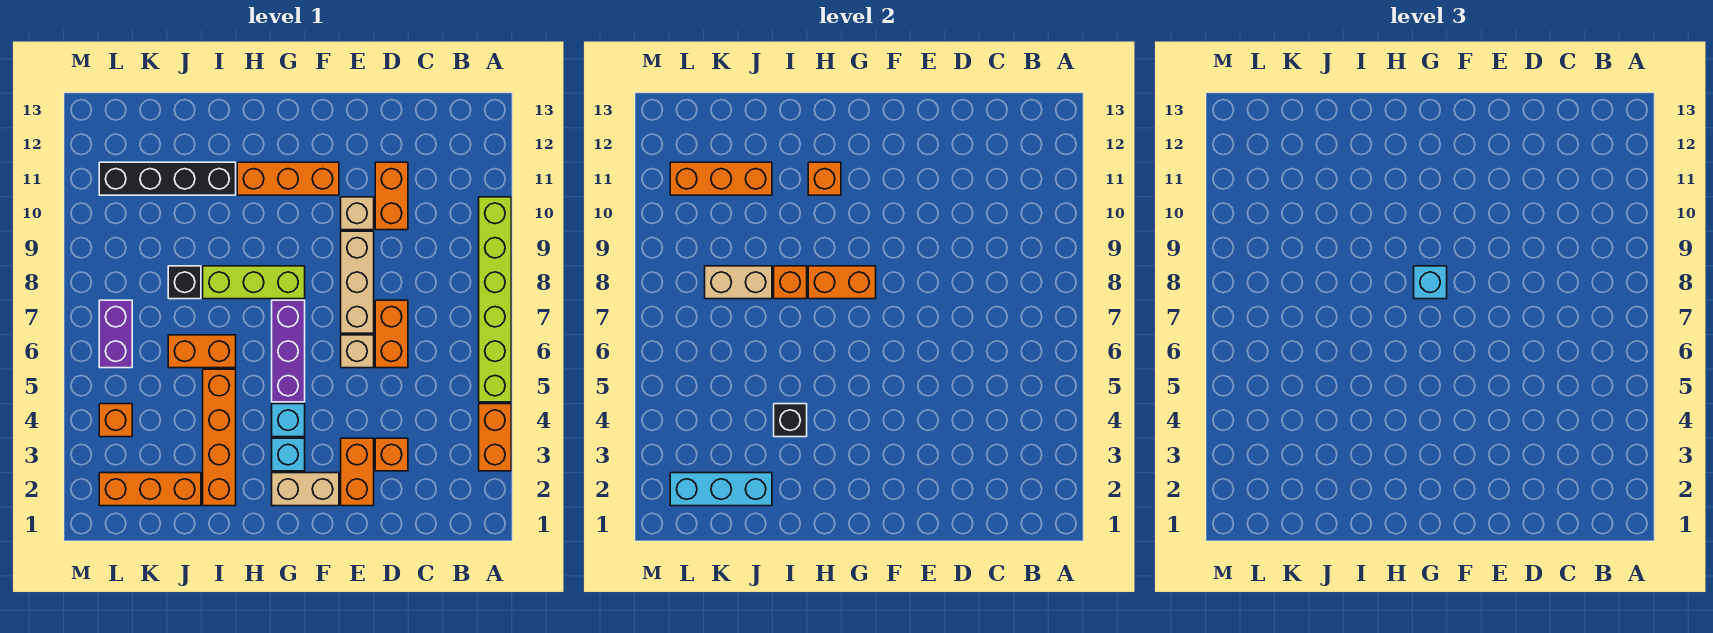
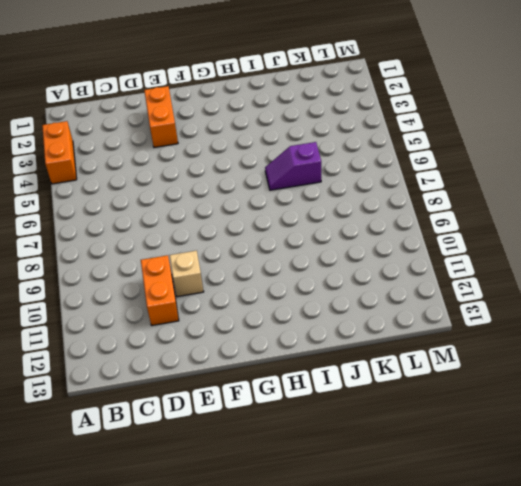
purple slope I6:J6 level 1 top J -> orange brick I6:J6 level 1
none -> lime brick A5:A10 level 1
none -> orange brick D3 level 1
none -> orange brick D6:D7 level 1
none -> tan brick E6 level 1

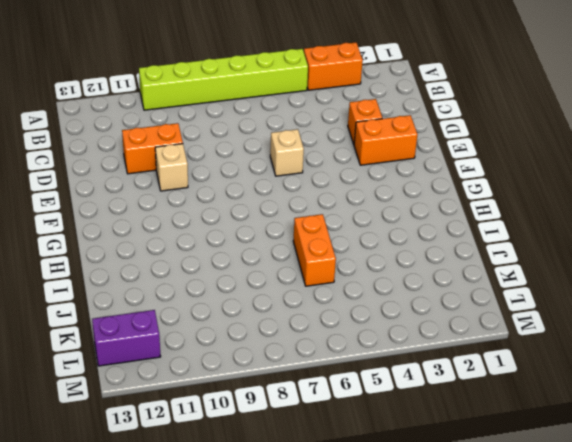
purple brick L12:L13 level 1 -> purple brick L6:L7 level 1
none -> orange brick D6:D7 level 1
none -> tan brick E7:E9 level 1
none -> tan brick F2:G2 level 1
none -> orange brick F11:H11 level 1

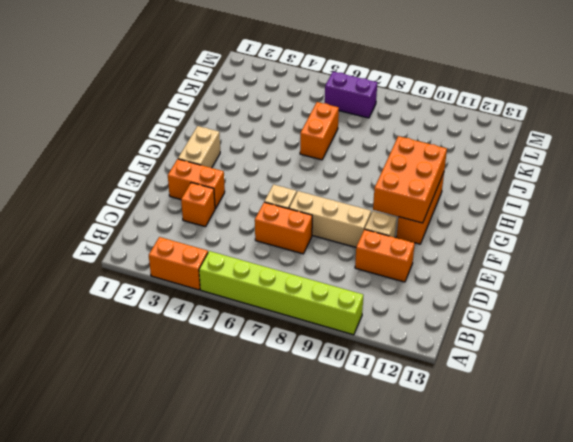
orange brick F10:H11 level 2 -> orange brick H11 level 2
none -> cyan brick G3 level 1
none -> cyan brick G4 level 1
none -> purple brick G5:G7 level 1
none -> lime brick G8:I8 level 1

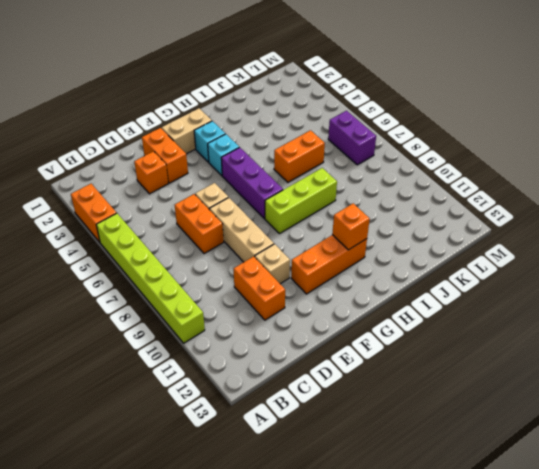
none -> orange brick I2:I5 level 1
none -> black brick I11:L11 level 1
none -> orange brick J2:L2 level 1
none -> black brick J8 level 1

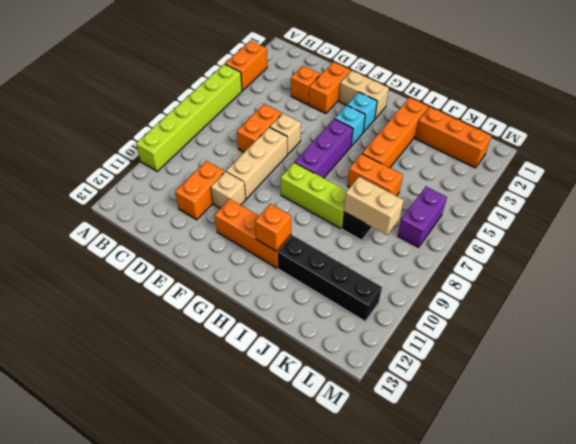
none -> orange brick L4 level 1
none -> orange brick G8:H8 level 2
none -> black brick I4 level 2
none -> orange brick I8 level 2

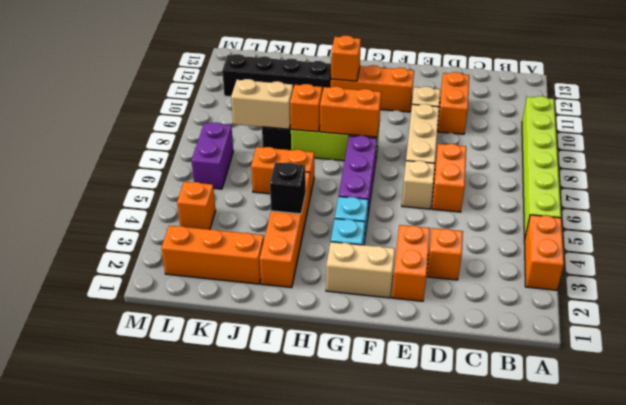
none -> cyan brick J2:L2 level 2
none -> orange brick J11:L11 level 2
none -> cyan brick G8 level 3

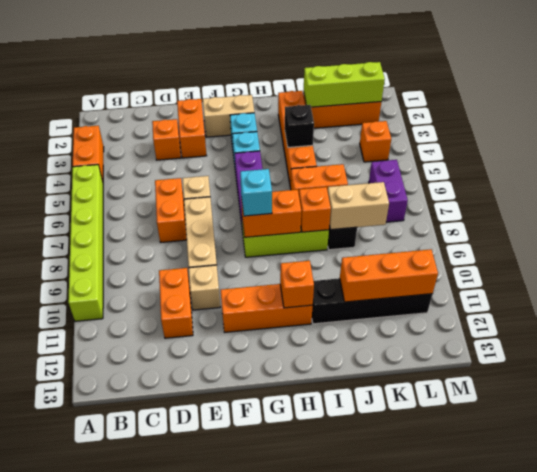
lime brick J2:L2 level 2 -> cyan brick J2:L2 level 2

